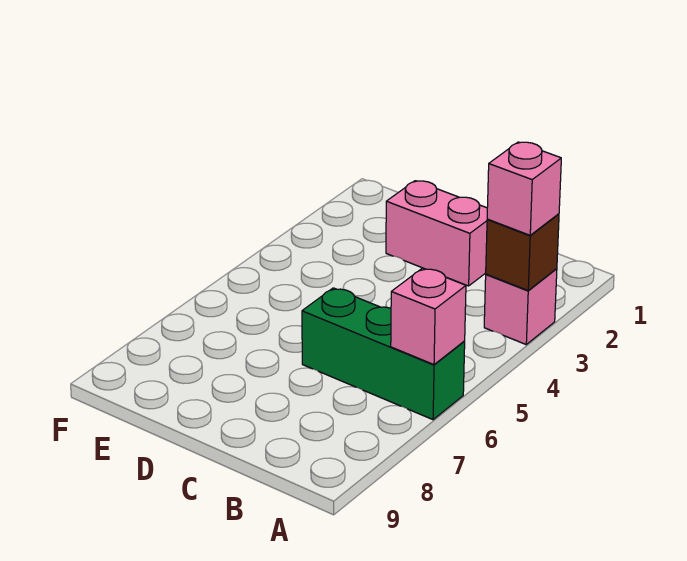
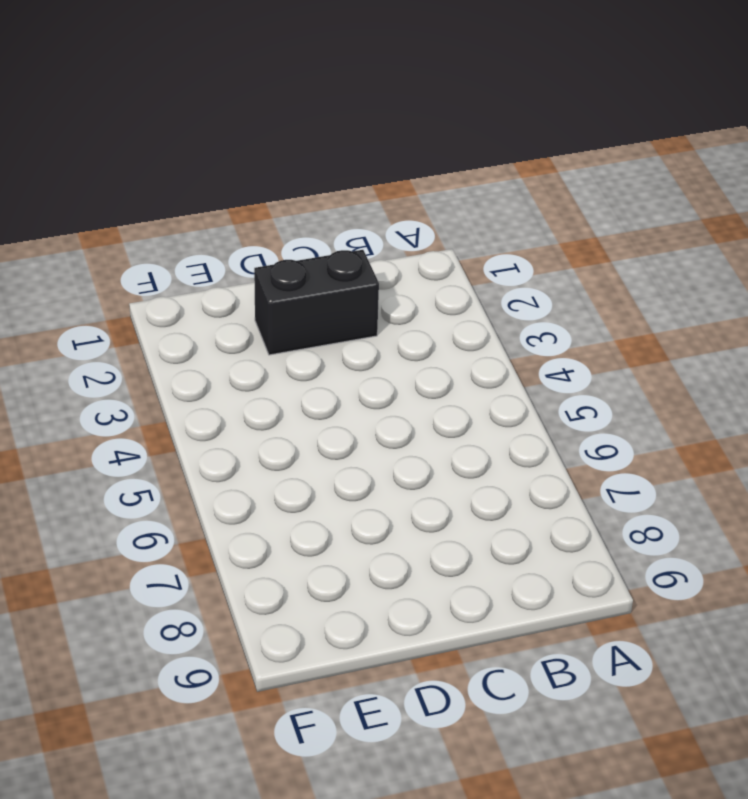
black brick C2:D2 level 1 -> pink brick C2:D2 level 1
none -> pink brick A3 level 1
none -> green brick A6:C6 level 1

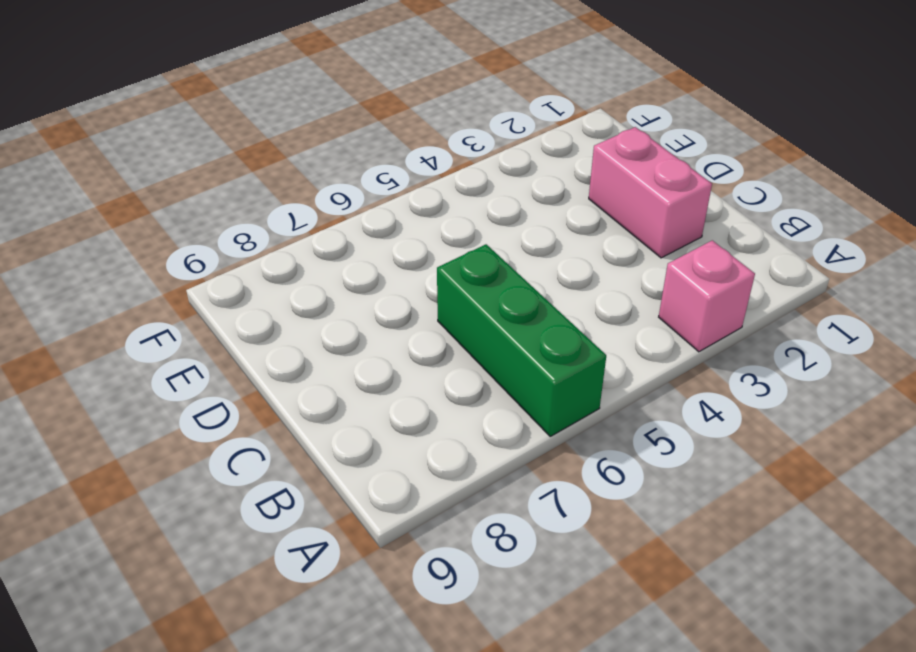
none -> brown brick A3 level 2
none -> pink brick A6 level 2

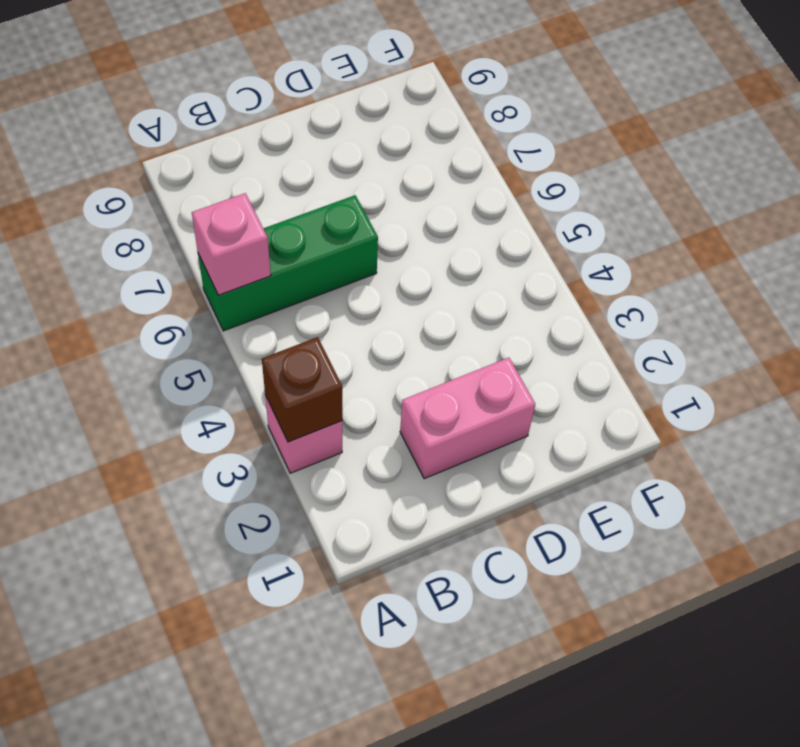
none -> pink brick A3 level 3

